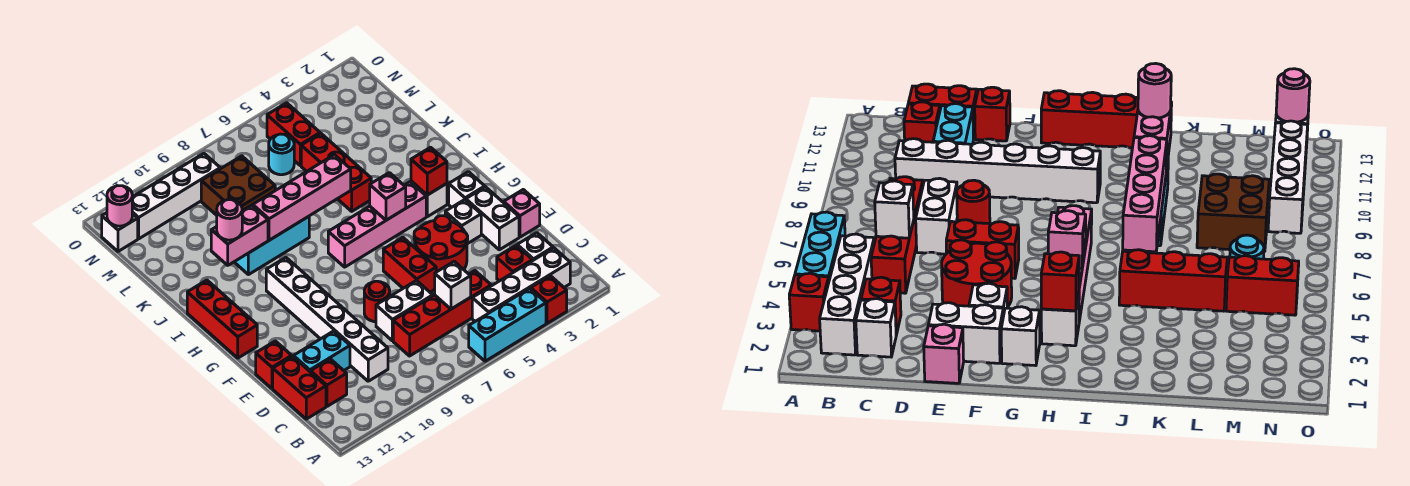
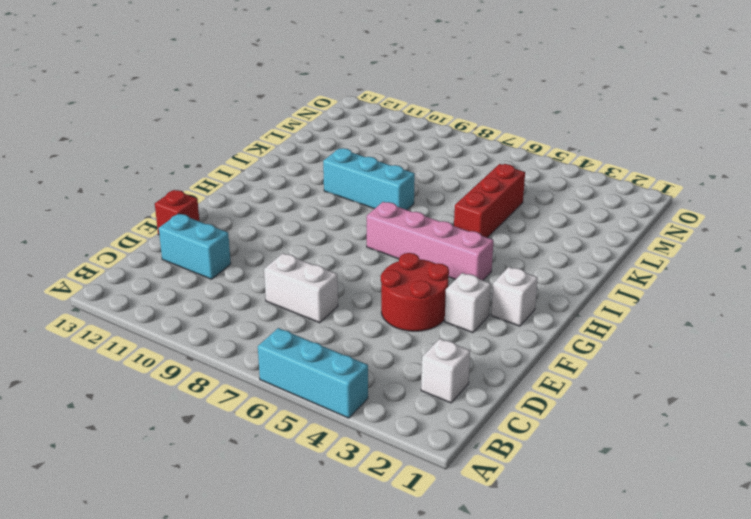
none -> red brick A3 level 1
none -> white brick B2:B5 level 1
none -> red brick C3 level 1
none -> red brick C5:C8 level 1

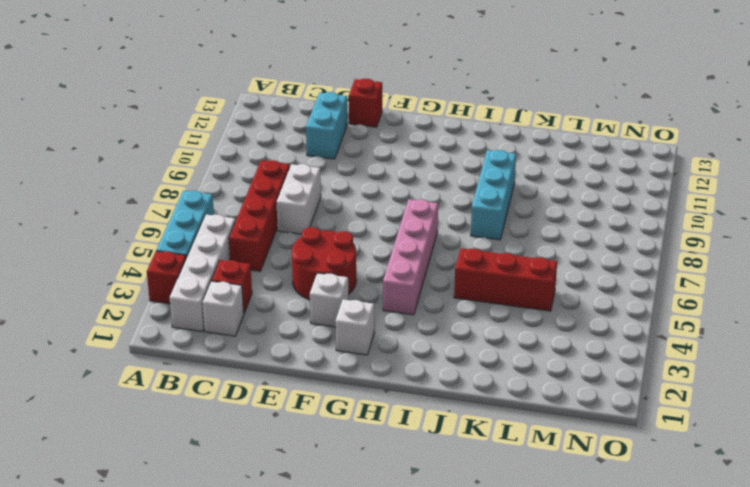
none -> white brick C10:H10 level 1
none -> red brick C12 level 1
none -> red brick C13:D13 level 1
none -> pink brick E1 level 1

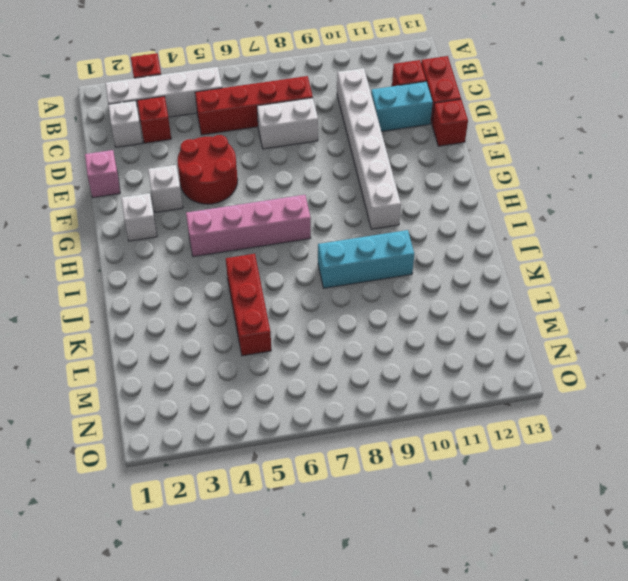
none -> cyan brick A4:A6 level 1
none -> white brick E2:F2 level 1
none -> red brick E6:F6 level 1
none -> red round brick E8 level 1

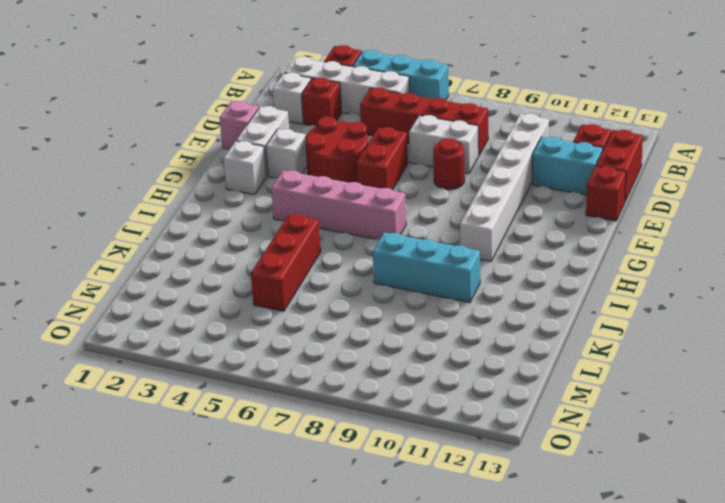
none -> red brick G13:I13 level 1
none -> white brick H3 level 1
none -> brown brick L8:M9 level 1
none -> red brick M5:N5 level 1

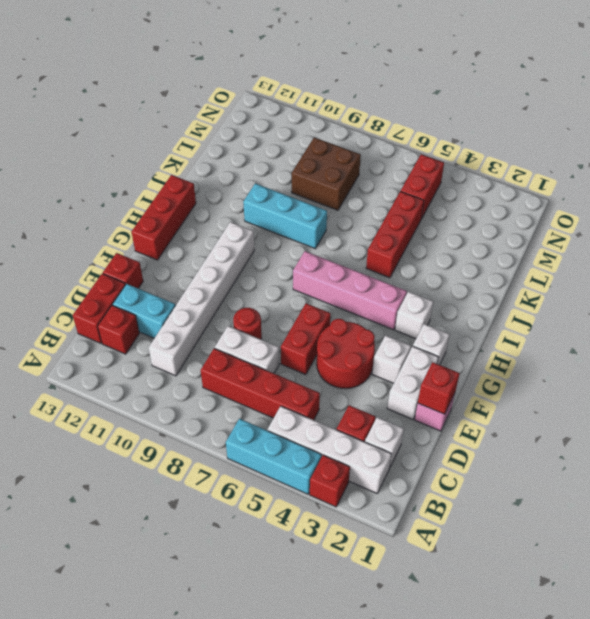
red brick E1 level 2 -> red brick H3 level 2
none -> cyan round brick M6 level 1
none -> white brick N9:N12 level 1
none -> white brick N13 level 1
none -> white brick C6 level 2

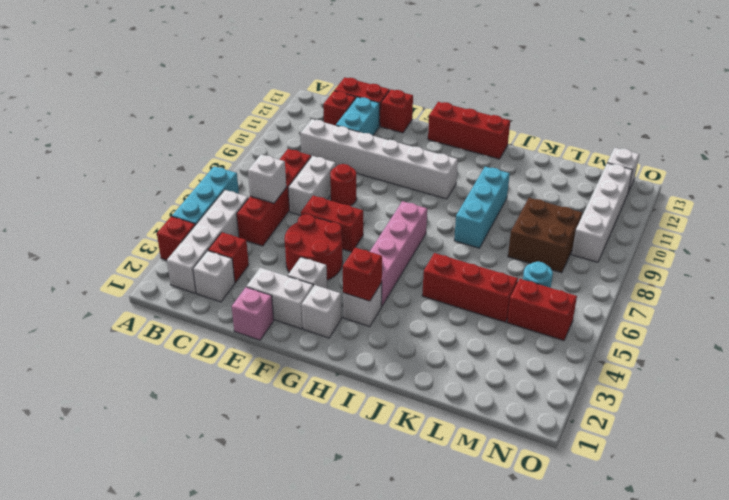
none -> pink brick H5 level 2
none -> pink brick J6:J9 level 2
none -> pink brick J10:J11 level 2
none -> pink round brick N13 level 2

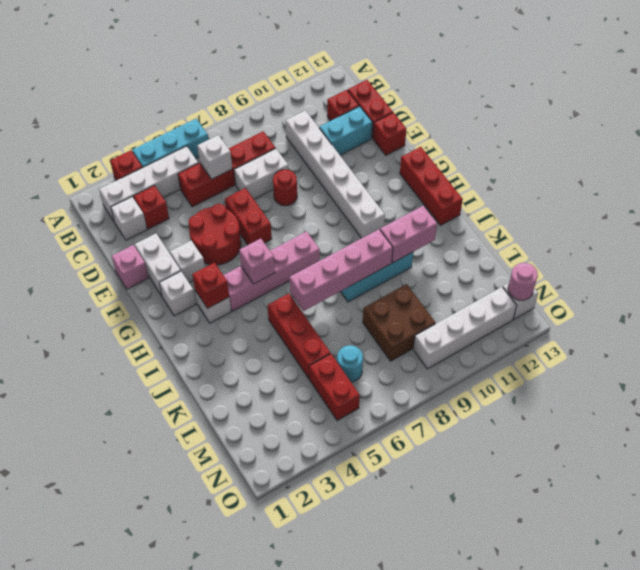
none -> pink round brick J11 level 3

